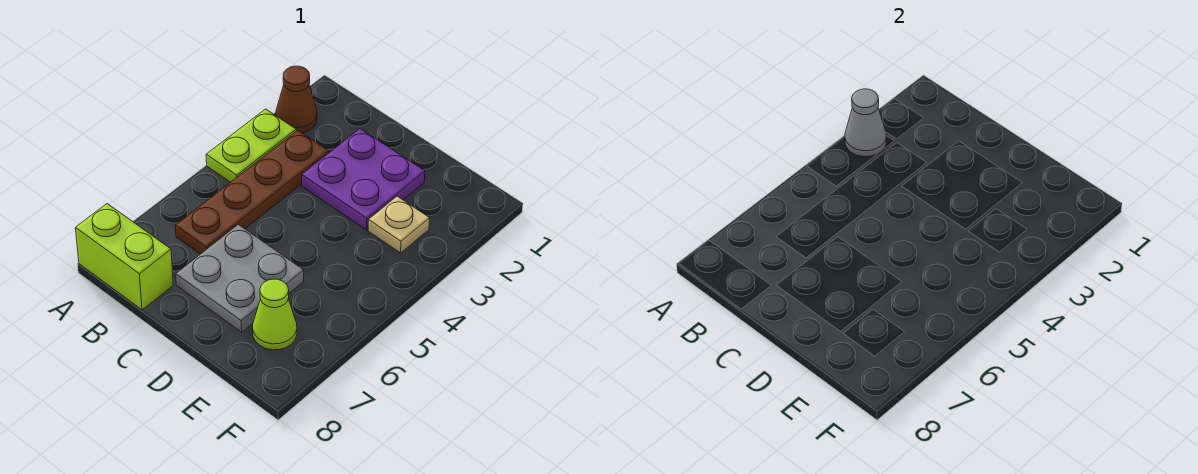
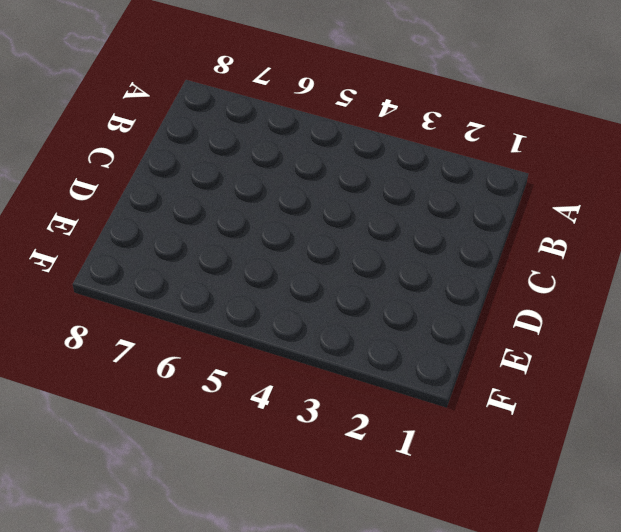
none -> brown cone A2 level 1
none -> lime plate A3:A4 level 1

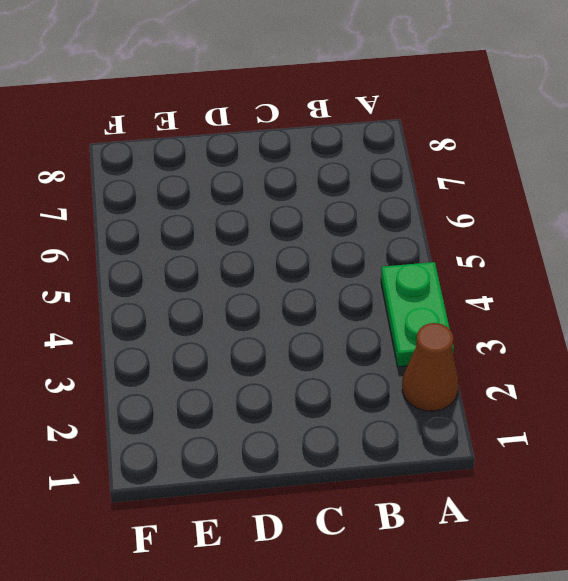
green plate A3:A4 level 1 -> lime plate A3:A4 level 1
none -> lime brick A8:B8 level 1
none -> brown plate B3:B6 level 1

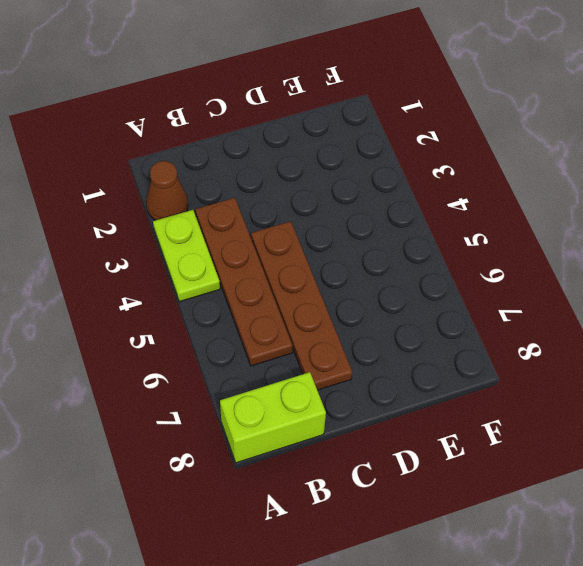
brown plate C4:C7 level 1 -> grey plate C6:D7 level 1
none -> purple plate C2:D3 level 1
none -> tan plate E3 level 1

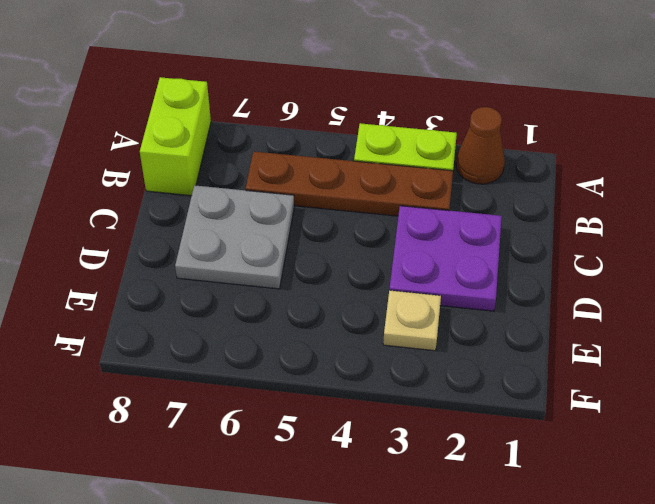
none -> lime cone E7 level 1
none -> grey cone A3 level 2

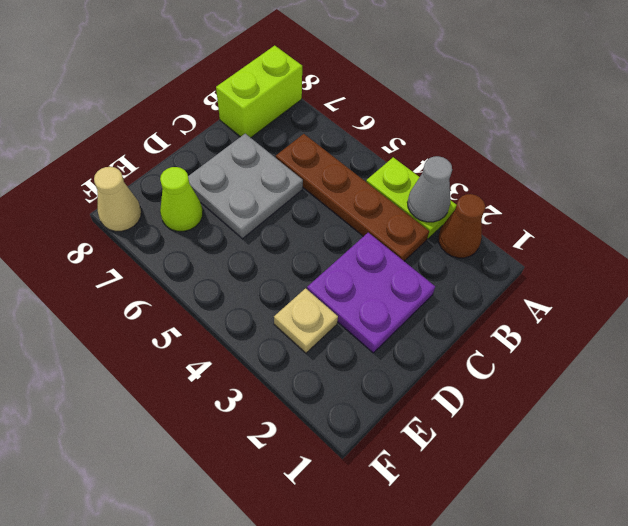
tan cone F8 level 1 -> none

